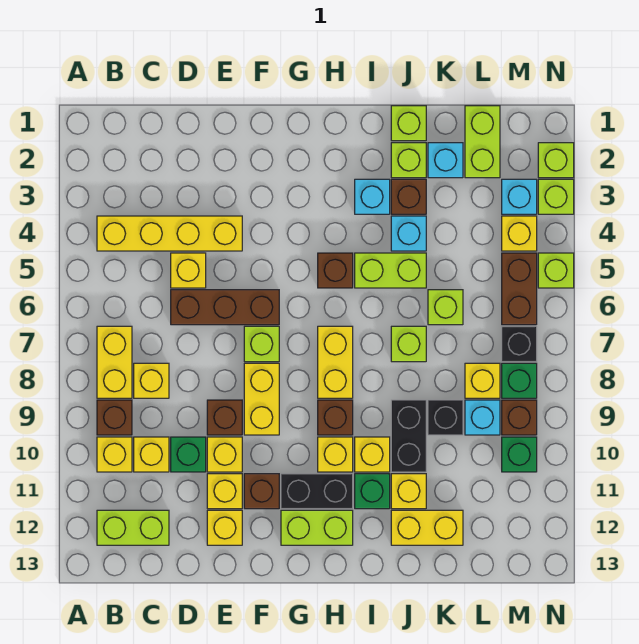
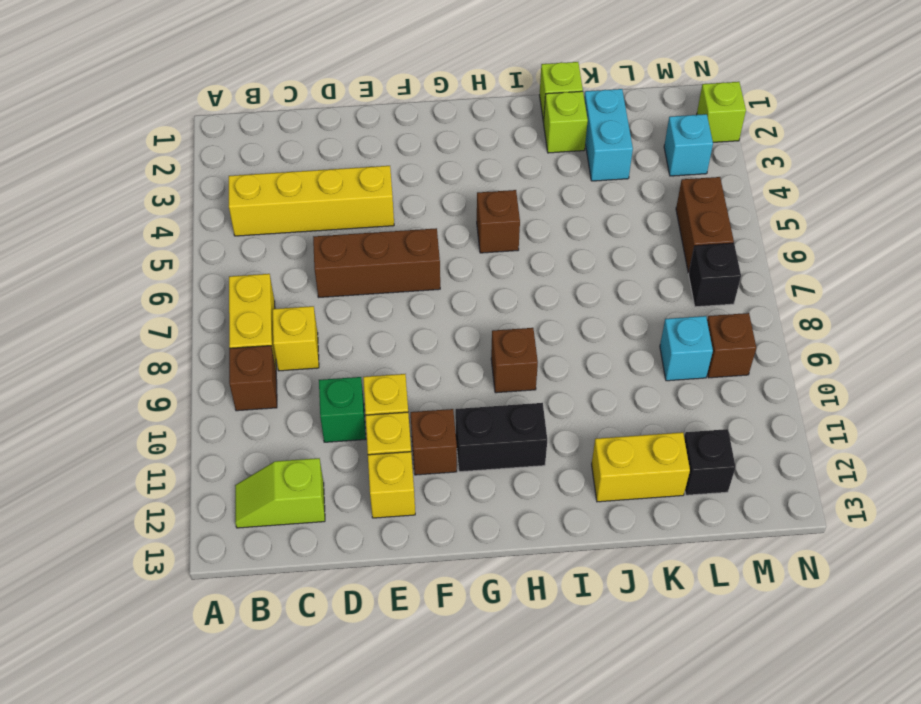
lime slope B12:C12 level 1 top C -> lime brick B12:C12 level 1
cyan brick K2:K3 level 1 -> cyan brick K2 level 1
black brick L12 level 1 -> black brick K9 level 1
none -> yellow brick B10 level 1
none -> yellow brick C10 level 1
none -> yellow brick D5 level 1
none -> brown brick E9 level 1

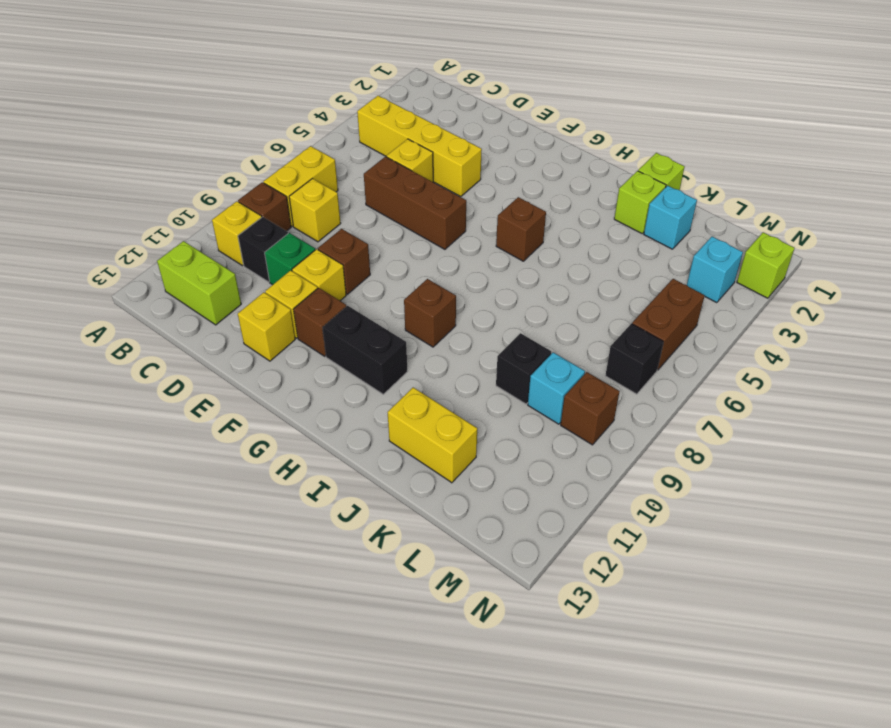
black brick C10 level 1 -> yellow brick C10 level 1
none -> lime brick F7 level 1
none -> yellow brick F8:F9 level 1
none -> lime brick G12:H12 level 1
none -> yellow brick H7:H8 level 1

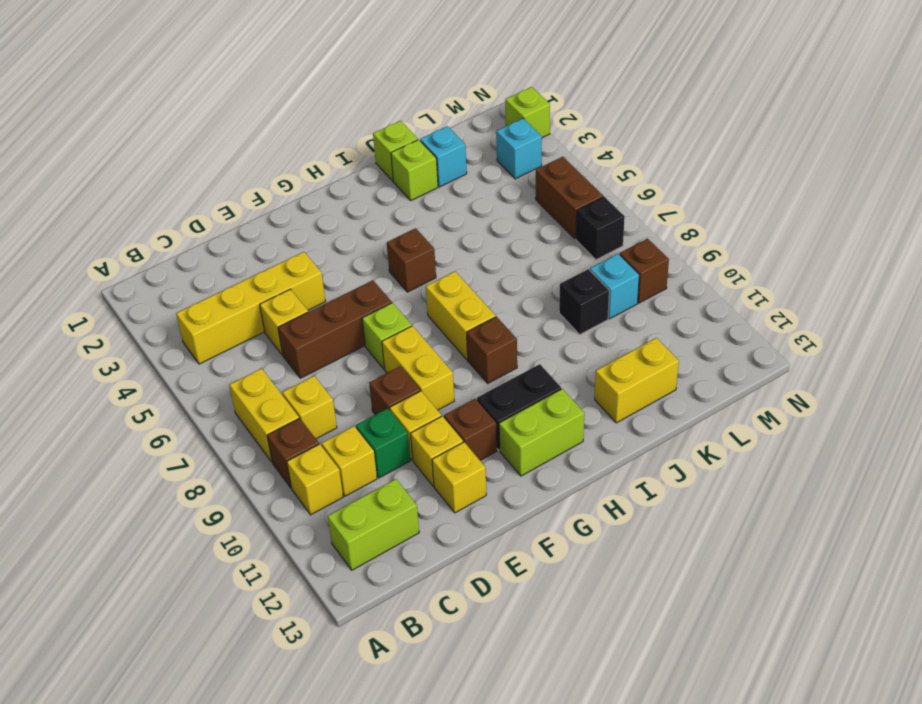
none -> yellow brick H10 level 1
none -> cyan brick I3 level 1
none -> lime brick I5:J5 level 1
none -> yellow brick I10 level 1

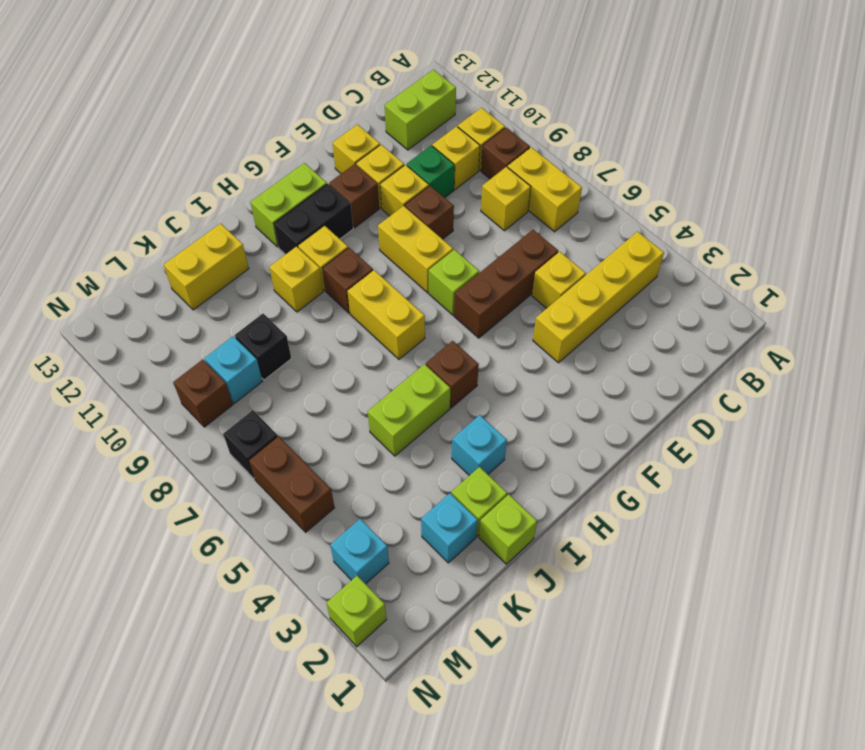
none -> green brick I11 level 1
none -> brown brick J3 level 1
none -> cyan brick J4 level 1
none -> lime brick J7 level 1

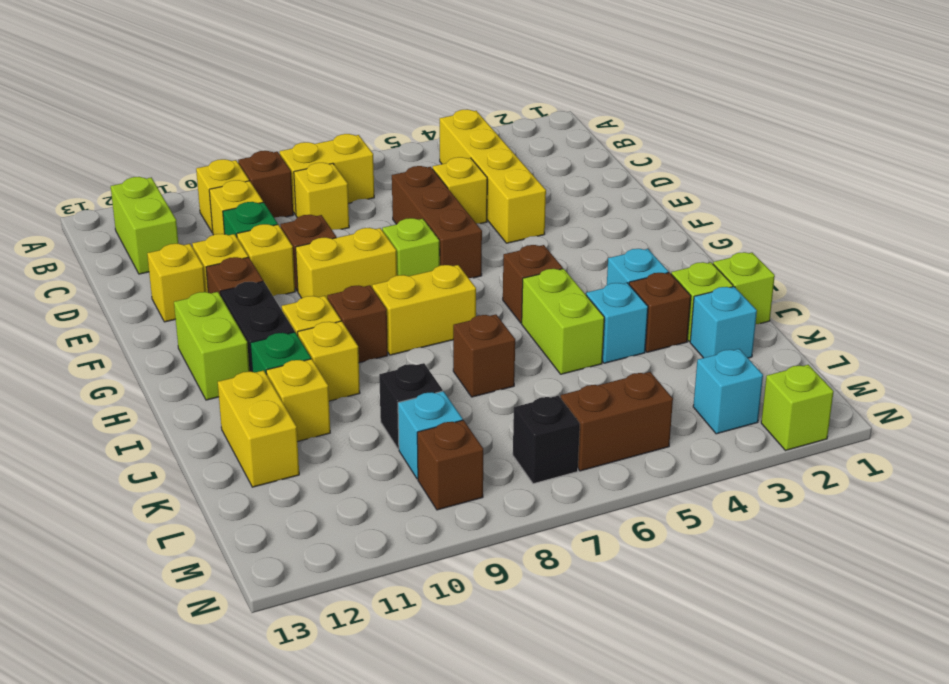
brown brick J7 level 1 -> lime brick J7 level 1
none -> black brick J9:J10 level 1
none -> lime brick K6 level 1
none -> lime brick L1:L2 level 1
none -> yellow brick L8 level 1

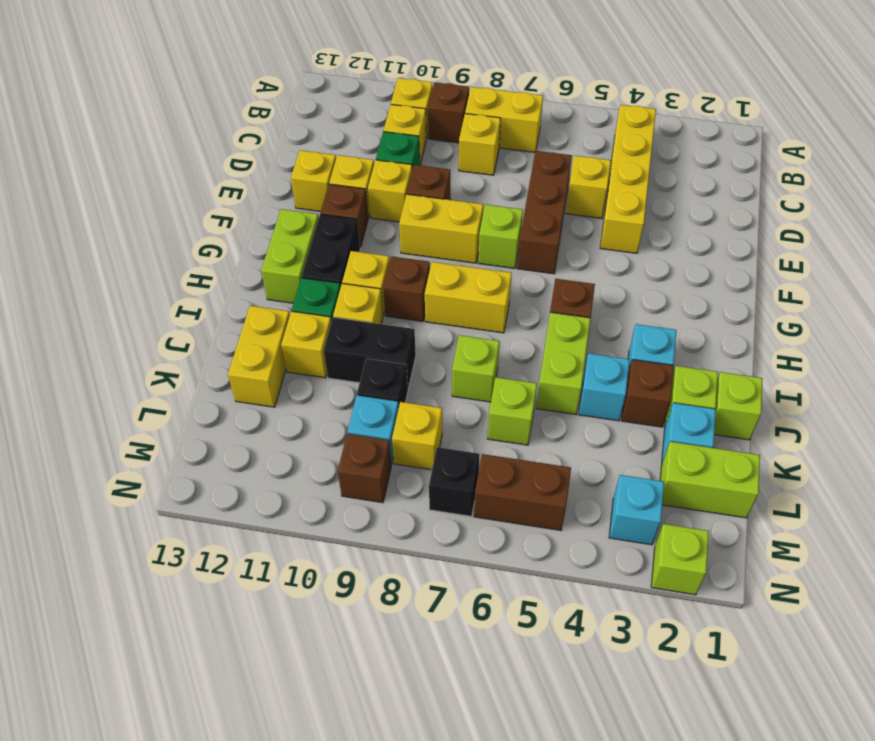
none -> lime brick B12:C12 level 1
none -> yellow brick M4 level 1
none -> green brick M8 level 1
none -> green brick M10 level 1

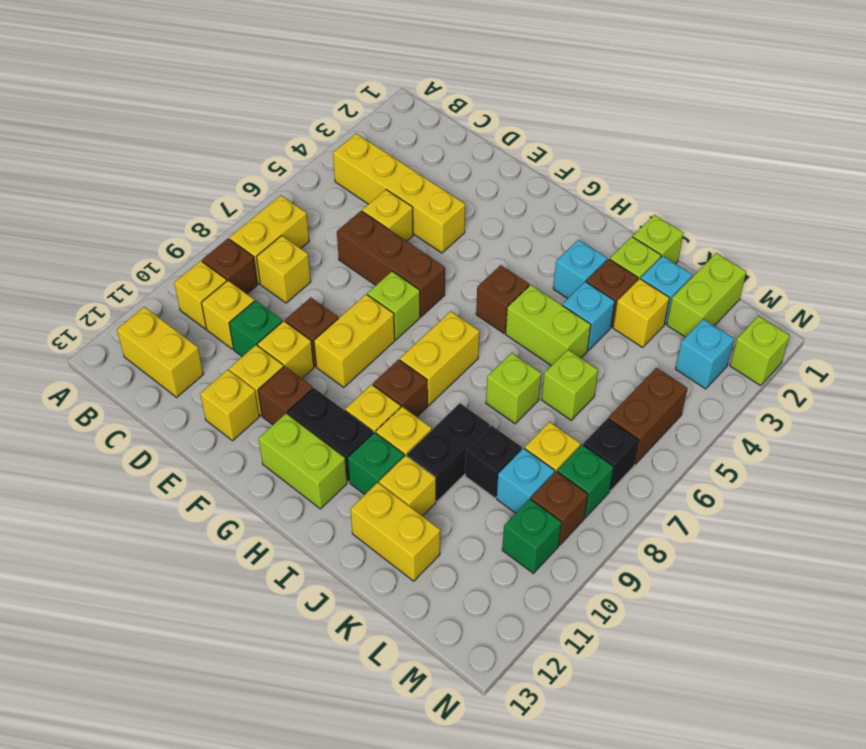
yellow brick B12:C12 level 1 -> lime brick B12:C12 level 1
yellow brick K3 level 1 -> yellow brick M4 level 1
none -> lime brick N3 level 1
none -> lime brick N5 level 1

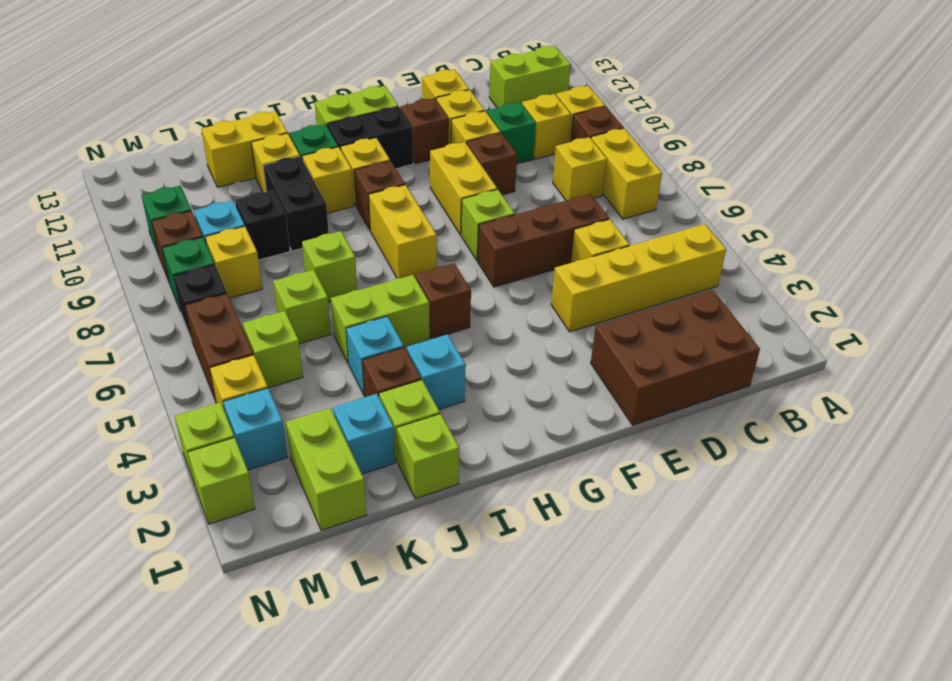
brown brick C1:E2 level 1 -> none
lime brick L5 level 1 -> lime brick N5 level 1

